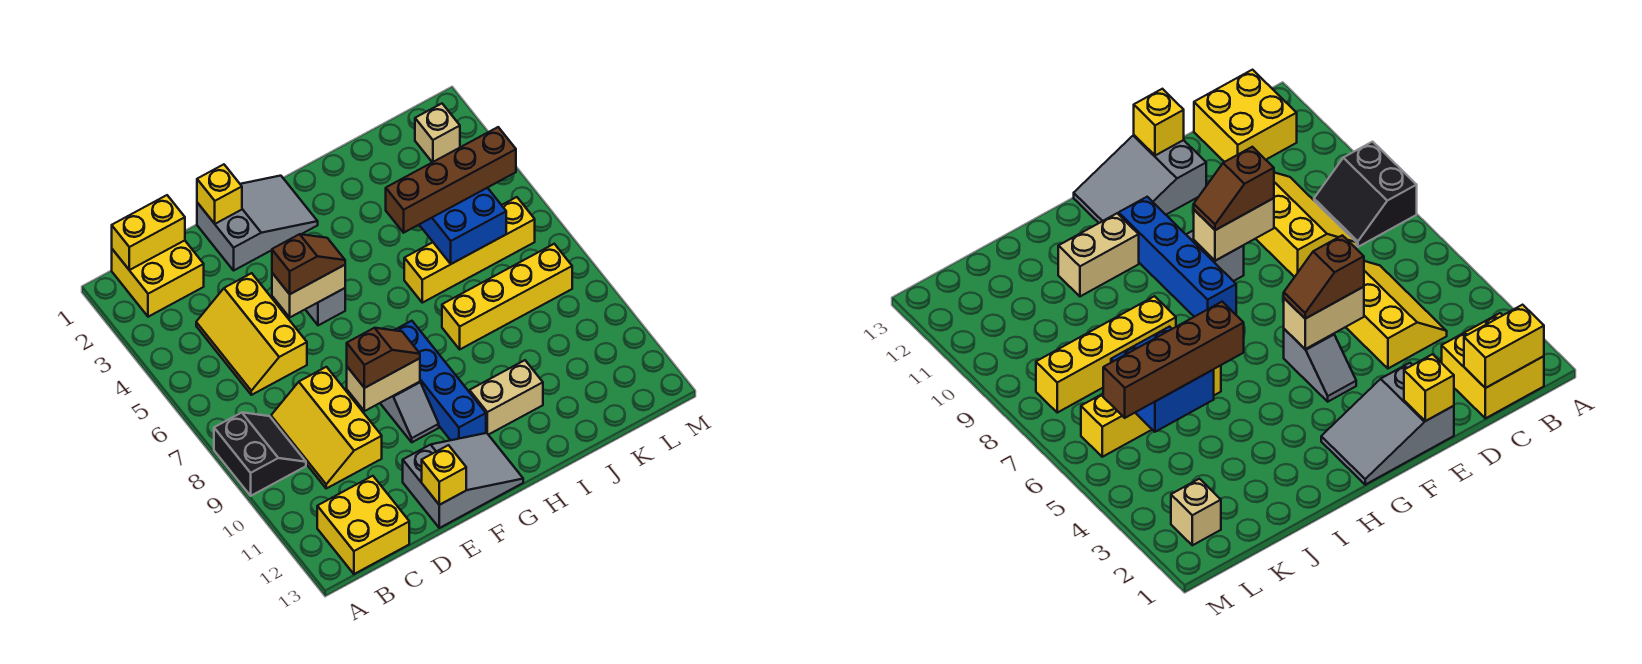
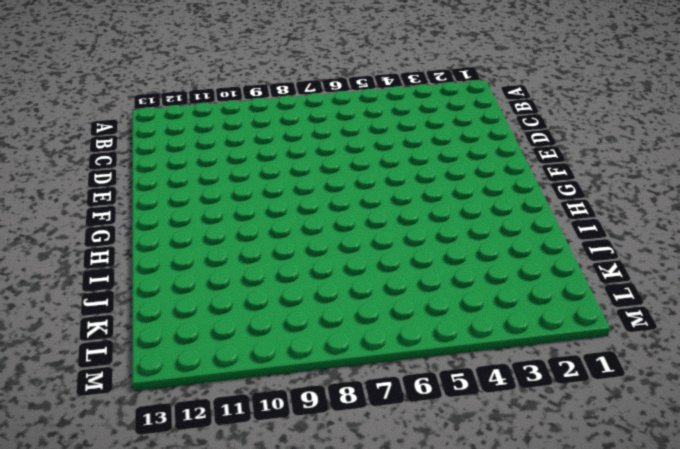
none -> black slope A8:B9 level 1 top A
none -> yellow brick B1:C2 level 1
none -> yellow brick B12:C13 level 1

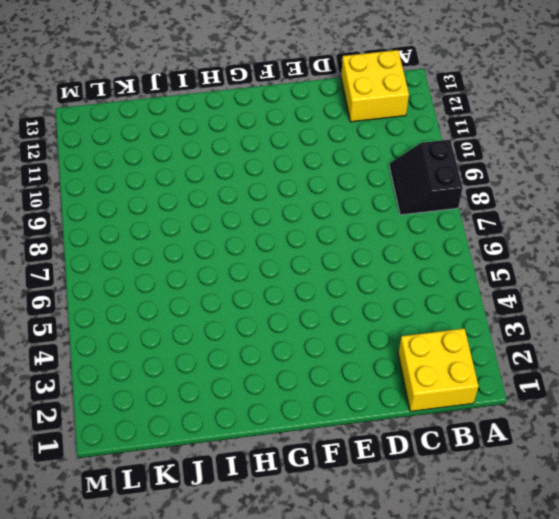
none -> yellow slope C4:D6 level 1 top D
none -> yellow slope C8:D10 level 1 top D
none -> grey slope E1:G2 level 1 top E

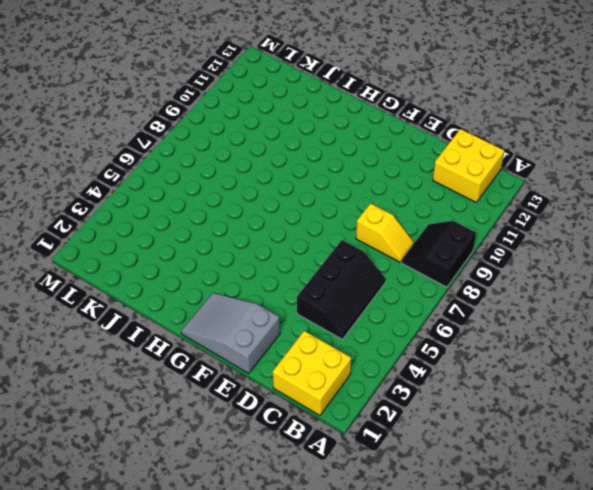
black slope C4:D6 level 1 top D -> yellow slope C4:D6 level 1 top D
yellow slope C8:D8 level 1 top D -> yellow slope C8:D10 level 1 top D
none -> grey slope E12:G13 level 1 top E
none -> grey slope F4:F5 level 1 top 5
none -> grey slope F9:F10 level 1 top 9

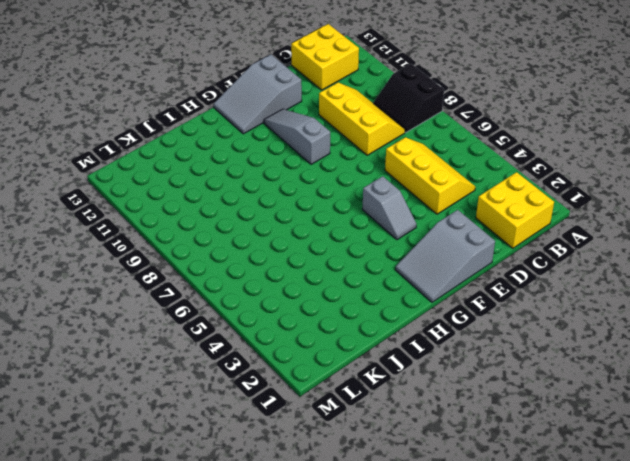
grey slope F9:F11 level 1 top 9 -> grey slope F9:F10 level 1 top 9
none -> blue brick G8:G11 level 1
none -> tan brick H11:I11 level 1
none -> yellow brick I6:L6 level 1

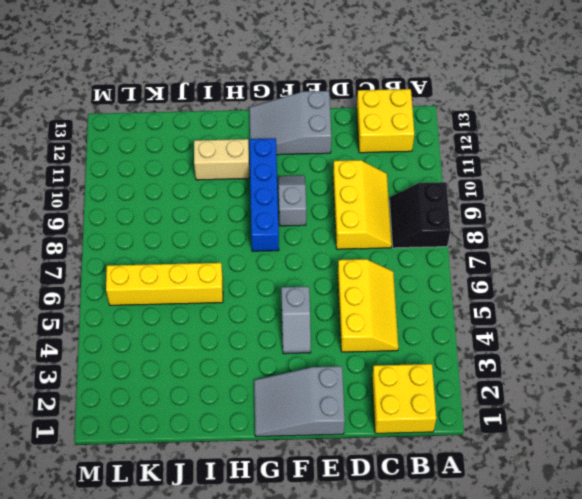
none -> yellow brick I8:L8 level 1
none -> tan brick L2 level 1
none -> yellow brick B1:C1 level 2

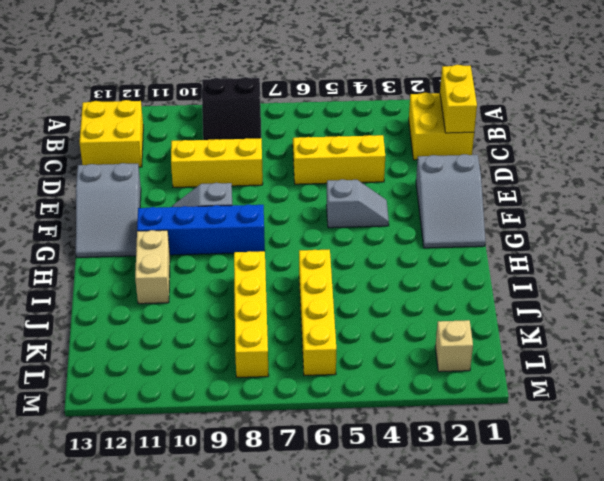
none -> yellow brick E1 level 2
none -> tan brick E5:F5 level 2
none -> tan brick E9:F9 level 2

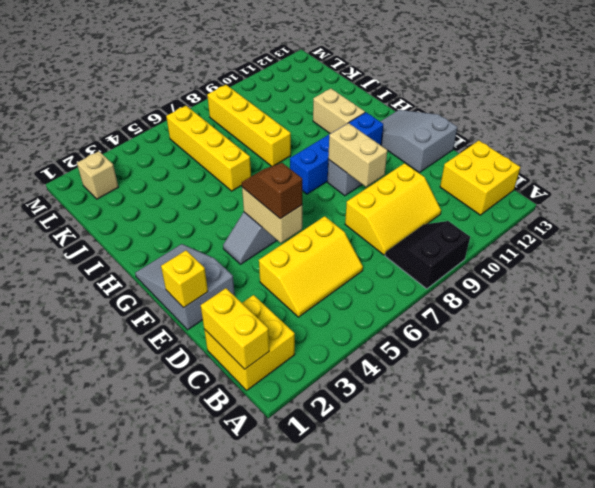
none -> yellow brick E13 level 2
none -> blue brick J5:K6 level 2
none -> brown slope E9:F9 level 3 top E

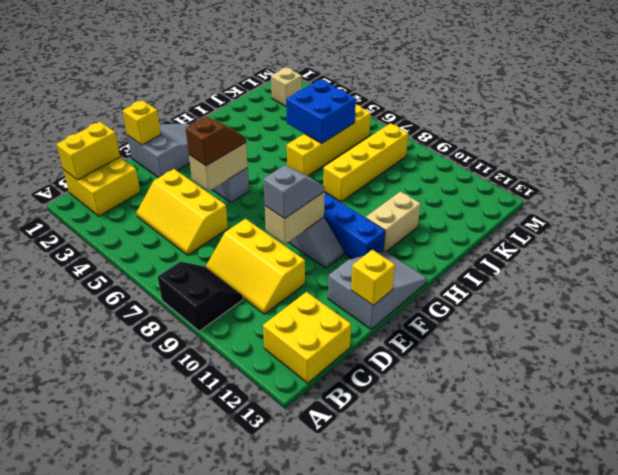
grey slope E9:F9 level 3 top E -> brown slope E9:F9 level 3 top E
none -> brown brick I5:L5 level 3

